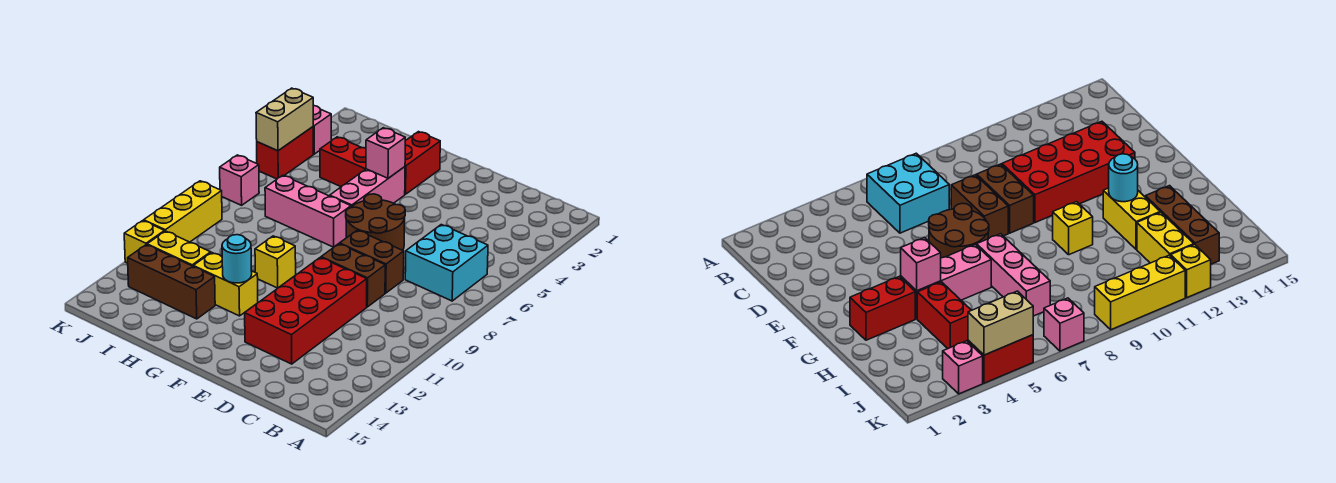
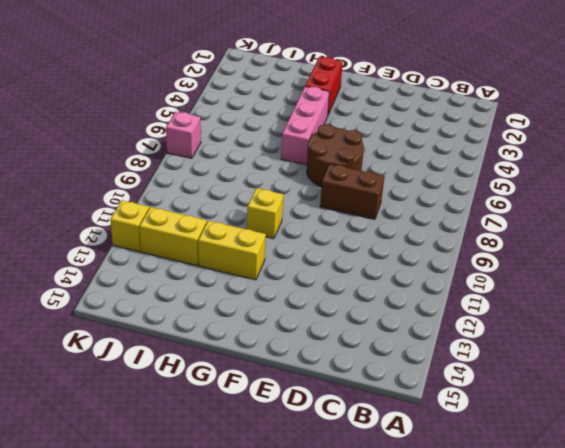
none -> cyan brick B6:C7 level 1
none -> brown brick D9:E9 level 1
none -> red brick D10:E13 level 1

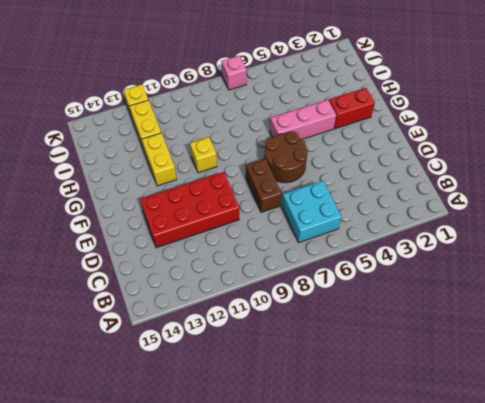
none -> brown brick D9:E9 level 1
none -> pink brick G7:I7 level 1
none -> red brick H4:I4 level 1

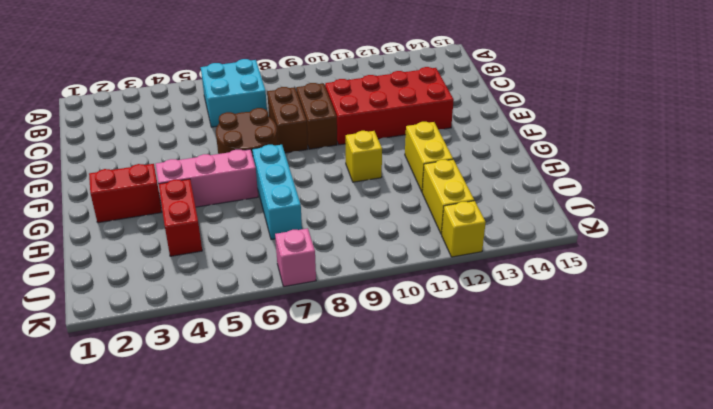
cyan brick G7:I7 level 1 -> pink brick G7:I7 level 1
none -> brown brick H13:J13 level 1
none -> pink brick K3 level 1
none -> red brick K4:K5 level 1

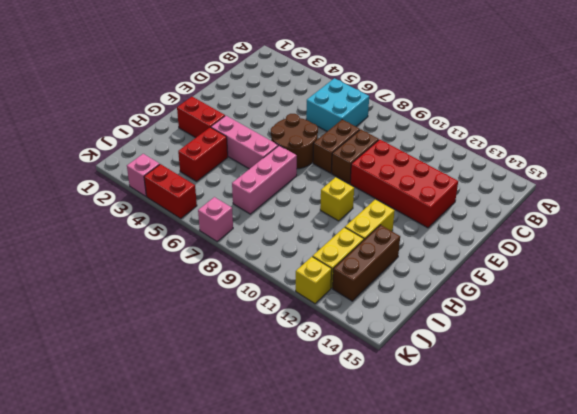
none -> yellow brick K9:K11 level 1
none -> pink brick G4 level 2
none -> cyan round brick G12 level 2

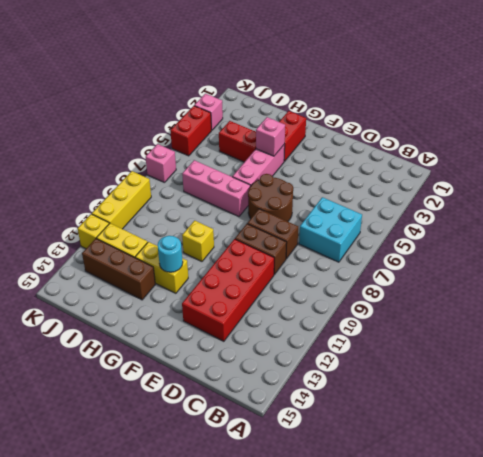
none -> tan brick K4:K5 level 2

